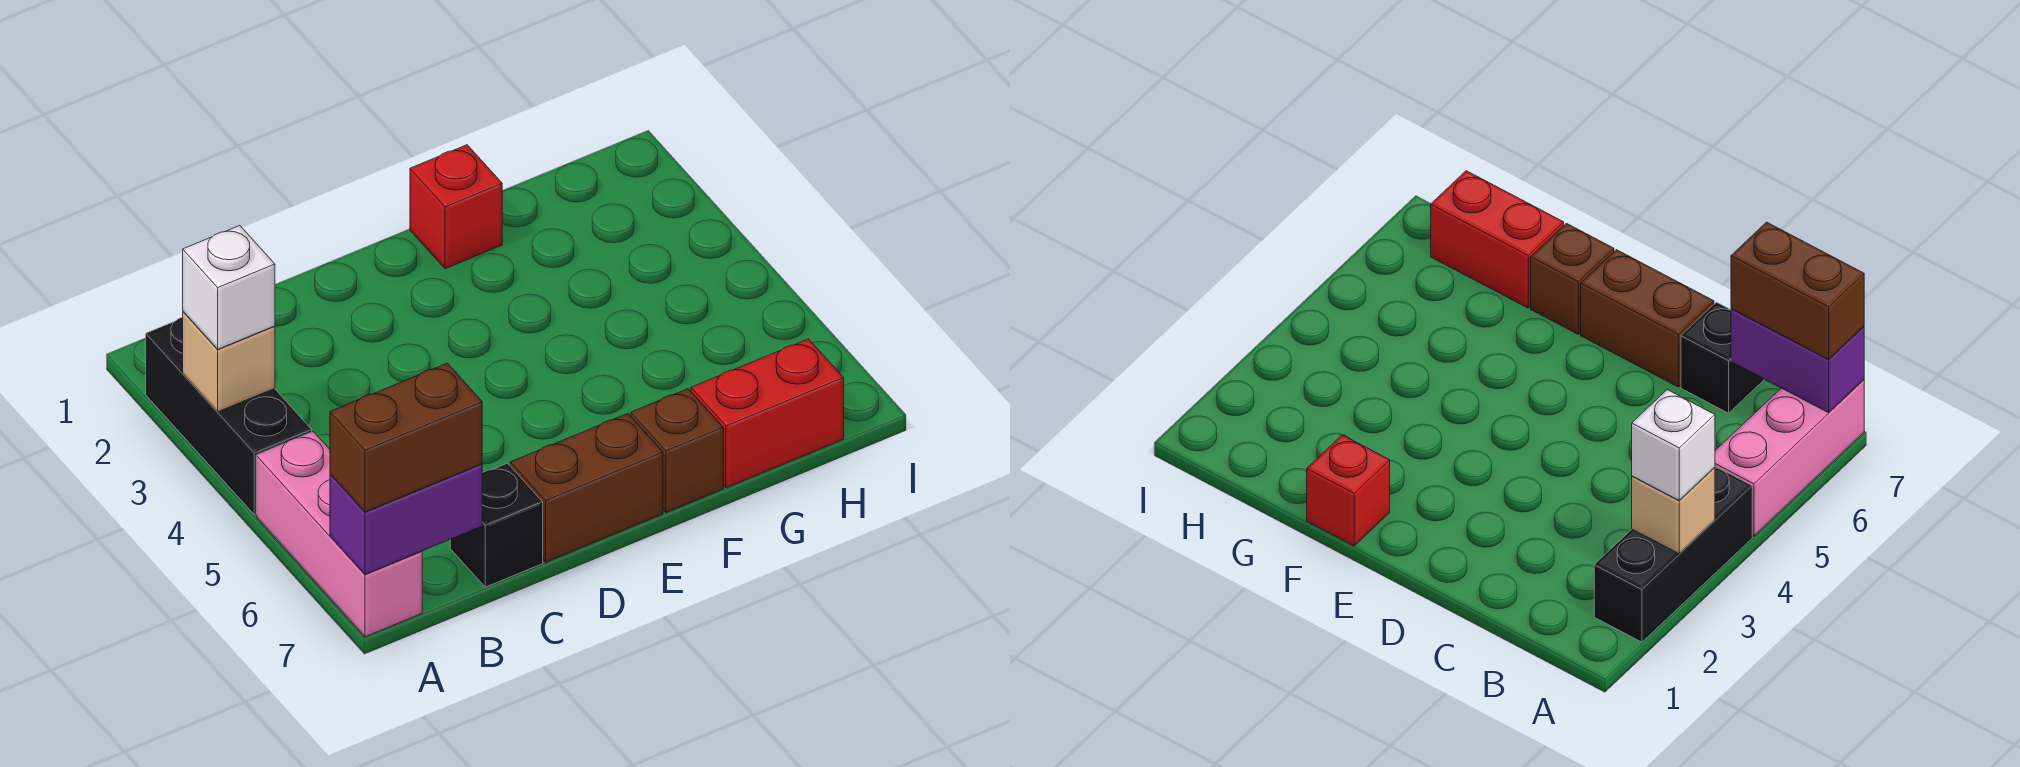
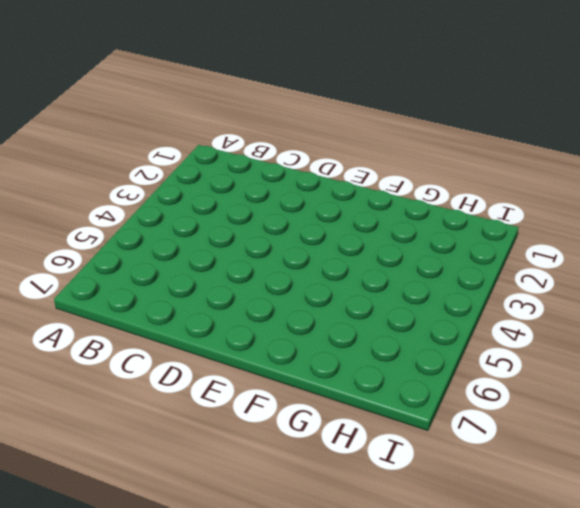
none -> black brick A2:A4 level 1
none -> pink brick A5:A7 level 1

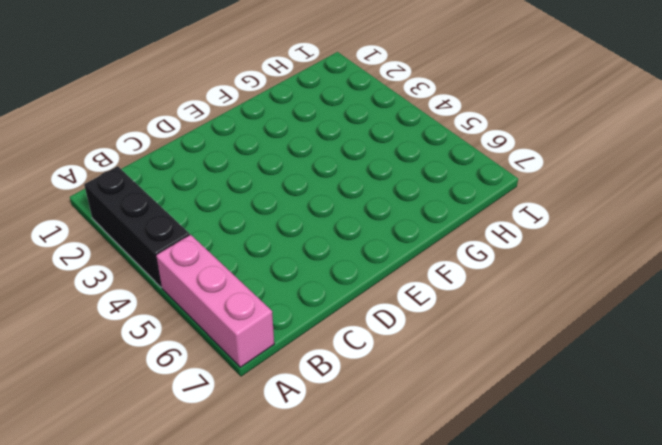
none -> black brick C7 level 1
none -> brown brick D7:E7 level 1

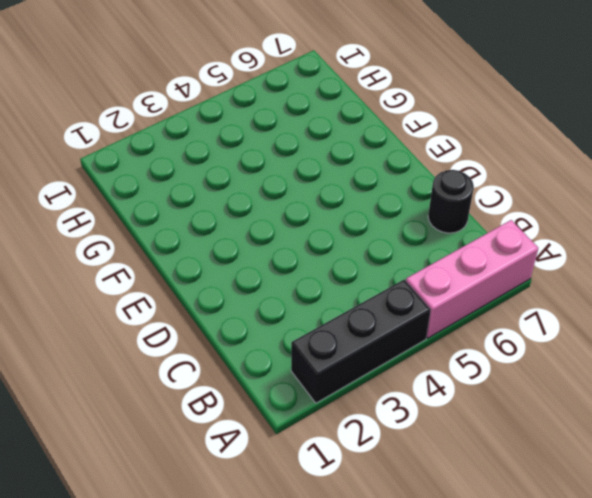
black round brick C7 level 1 -> black brick C7 level 1
none -> brown brick D7:E7 level 1
none -> red brick F1 level 1

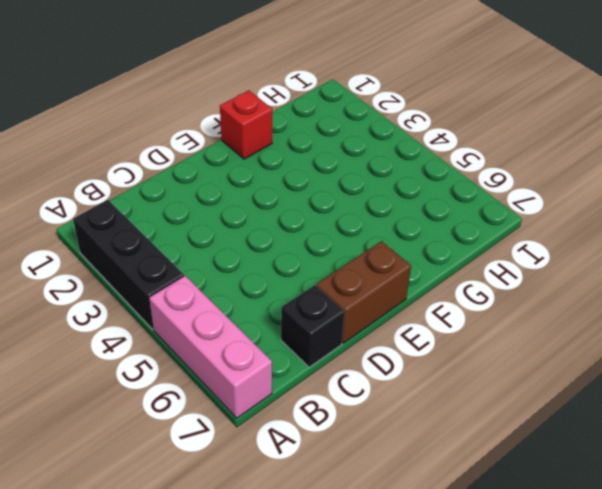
none -> brown brick F7 level 1
none -> red brick G7:H7 level 1

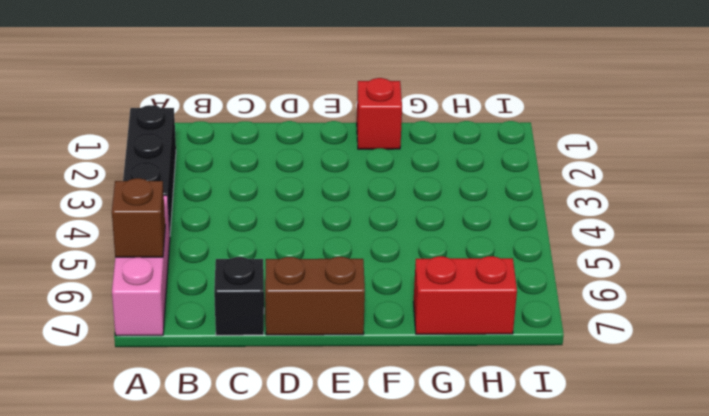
brown brick A6 level 2 -> brown brick F7 level 1
none -> tan brick A3 level 2
none -> purple brick A7:B7 level 2

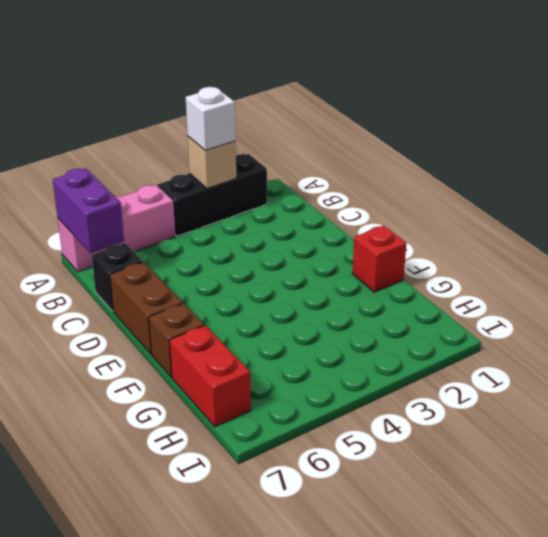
none -> brown brick A7:B7 level 3

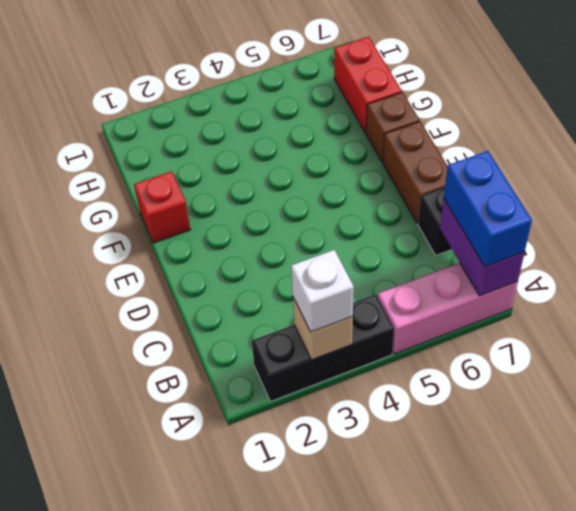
blue brick A7:B7 level 3 -> brown brick A7:B7 level 3

